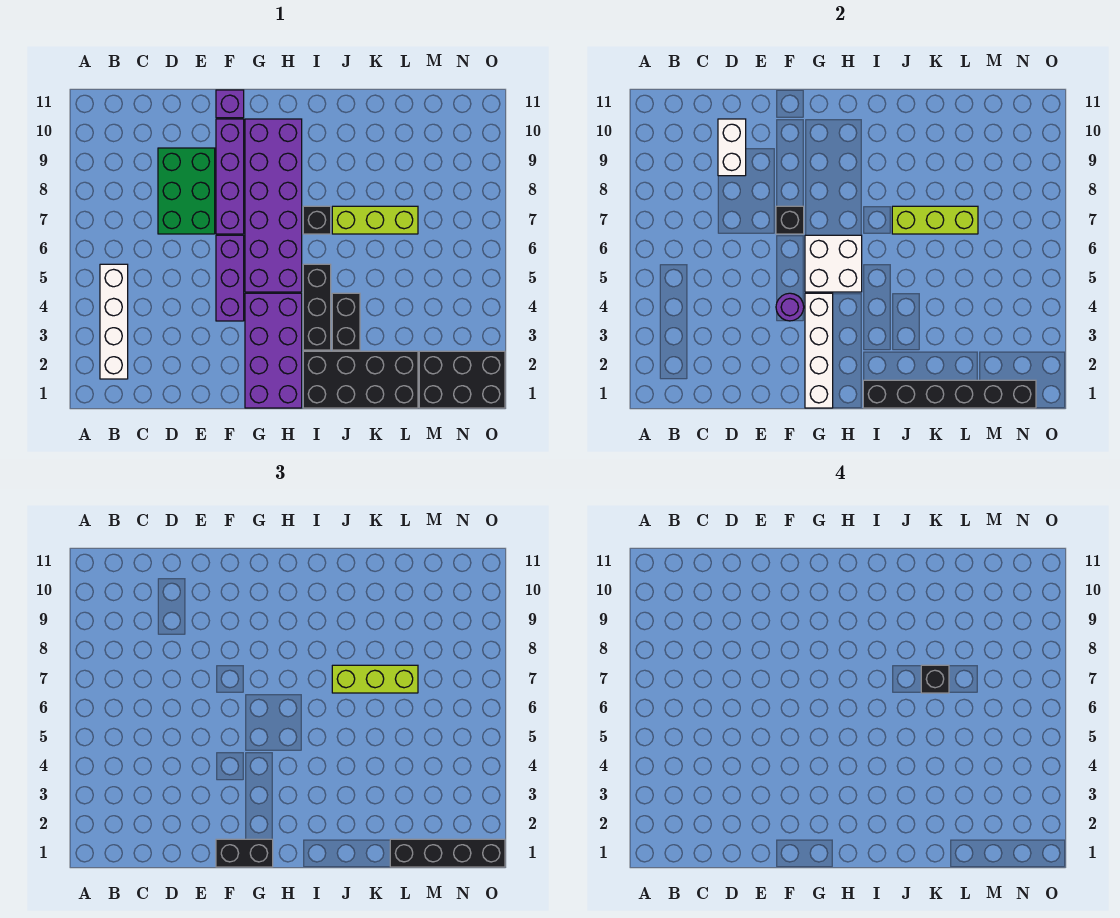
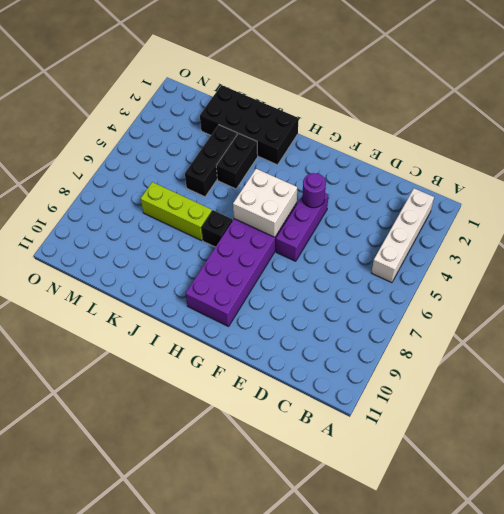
black brick K3:K5 level 1 -> black brick I3:I5 level 1
none -> green brick D7:E9 level 1
none -> purple brick F7:F10 level 1
none -> purple brick F11 level 1

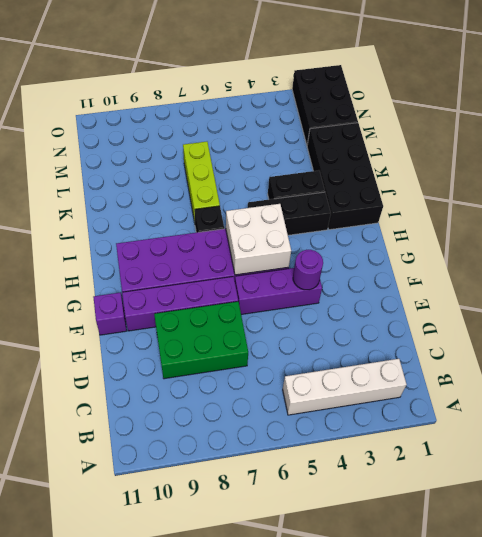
none -> purple brick G1:H4 level 1
none -> white brick D9:D10 level 2
none -> black brick F7 level 2

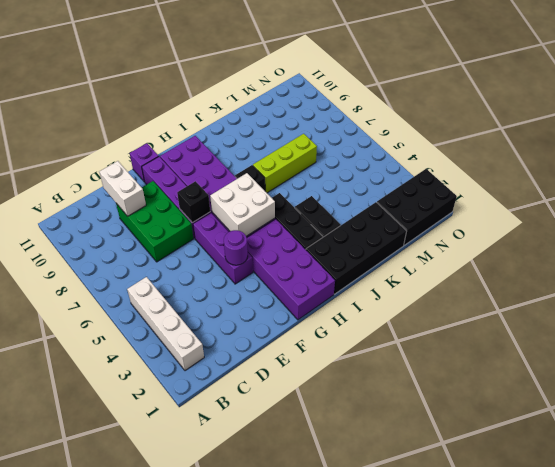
none -> white brick G1:G4 level 2
none -> black brick I1:N1 level 2
none -> lime brick J7:L7 level 2

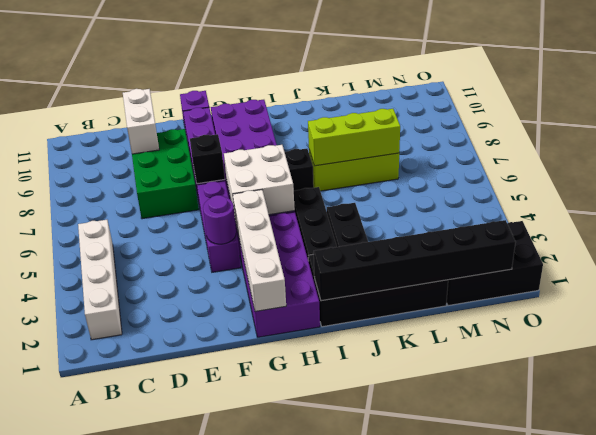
none -> black brick F1:G1 level 3
none -> lime brick J7:L7 level 3
none -> black brick L1:O1 level 3

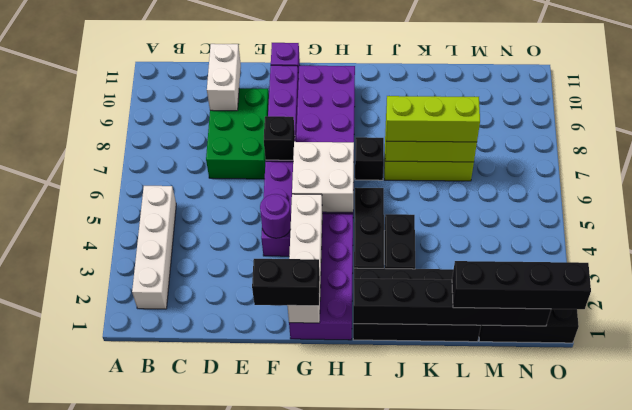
none -> black brick K7 level 4

